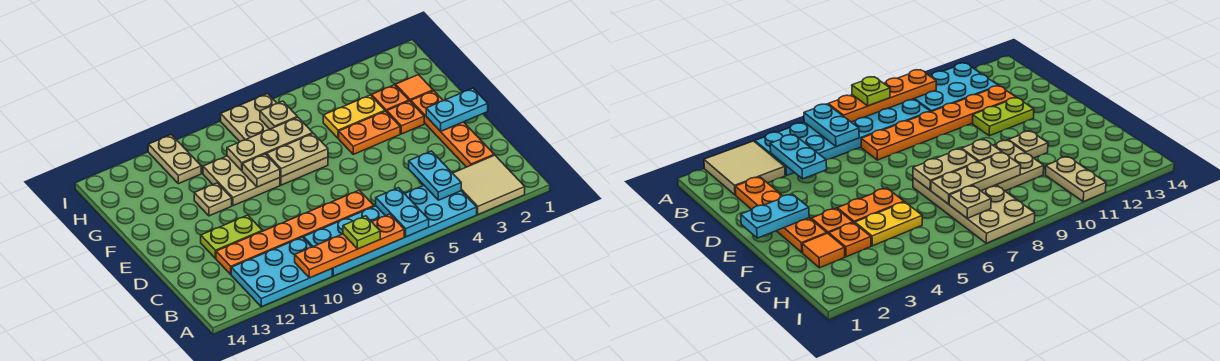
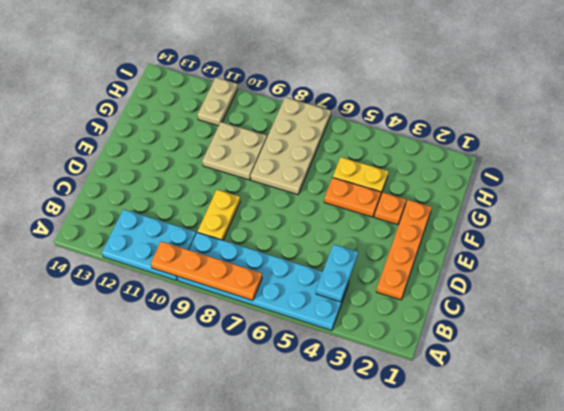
yellow plate C9:D9 level 1 -> orange plate C7:C12 level 1
none -> tan tile A2:B3 level 1
none -> lime plate D11:D12 level 1
none -> tan plate F11 level 1

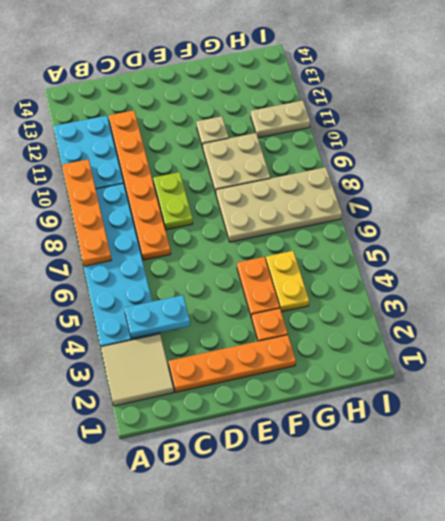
lime plate D8:D9 level 1 -> lime plate D11:D12 level 1
none -> orange tile G2 level 1
none -> orange plate G3 level 1
none -> cyan plate A6:B6 level 2

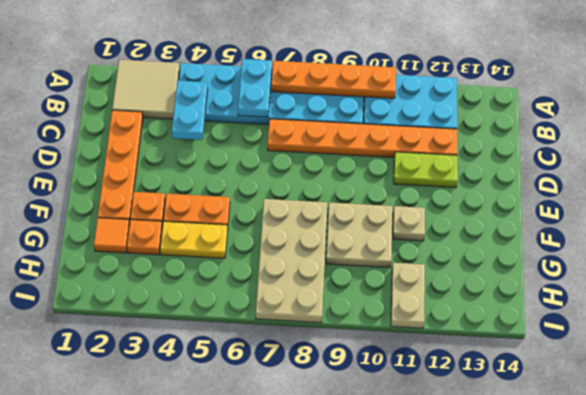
none -> cyan plate E1:E2 level 2
none -> tan plate F7:F8 level 2
none -> tan plate F9 level 2

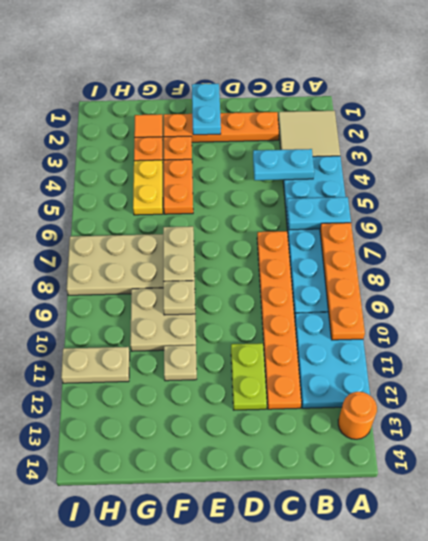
orange round brick A13 level 1 -> none
none -> tan plate G7:G9 level 2
none -> tan plate H7 level 2
none -> lime plate A8 level 3

